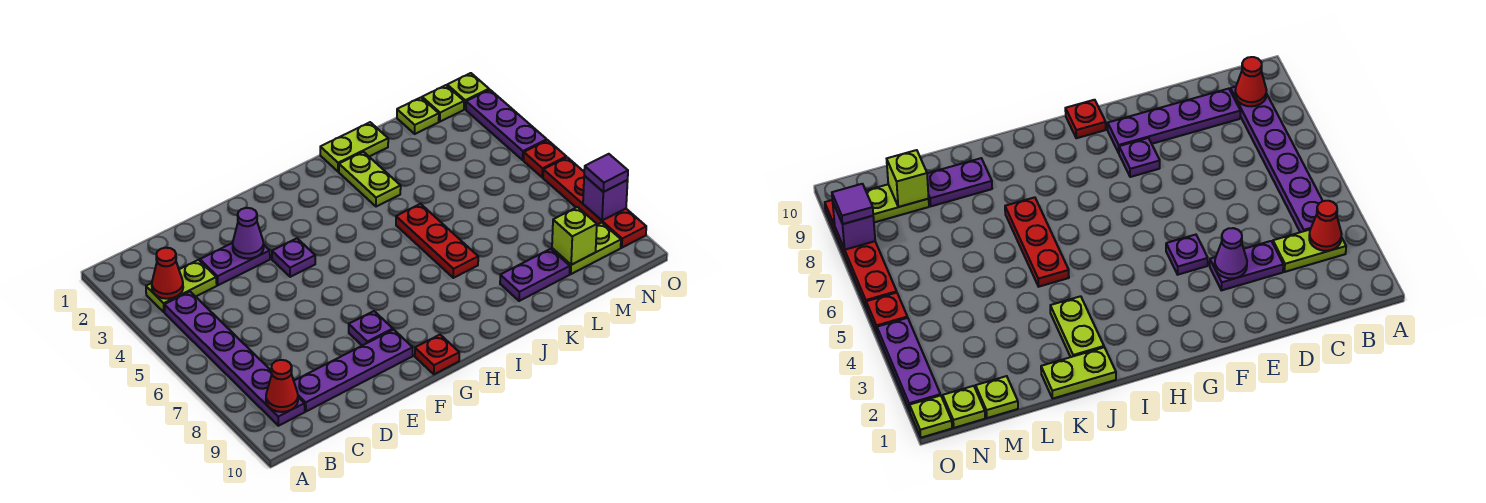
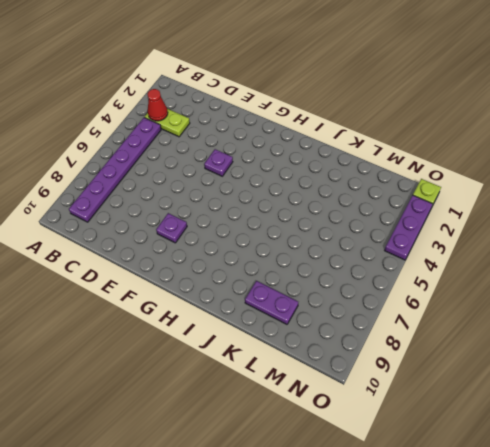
none -> purple plate C9:F9 level 1
none -> purple plate D3:E3 level 1
none -> red plate G10 level 1

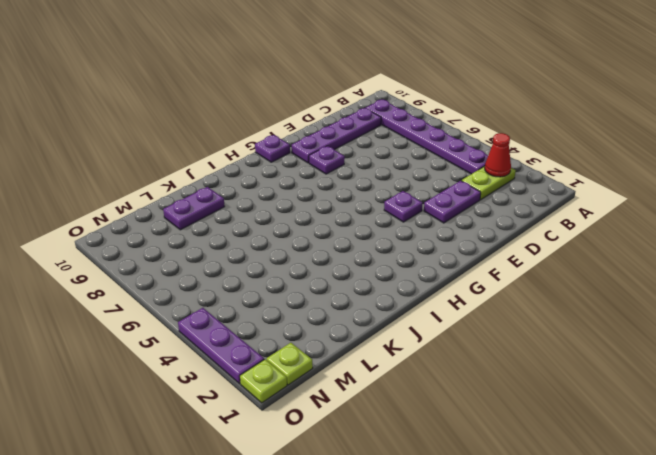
purple plate G10 level 1 -> red plate G10 level 1
none -> lime plate J1:K1 level 1
none -> lime plate J2:J3 level 1
none -> red plate J5:J7 level 1

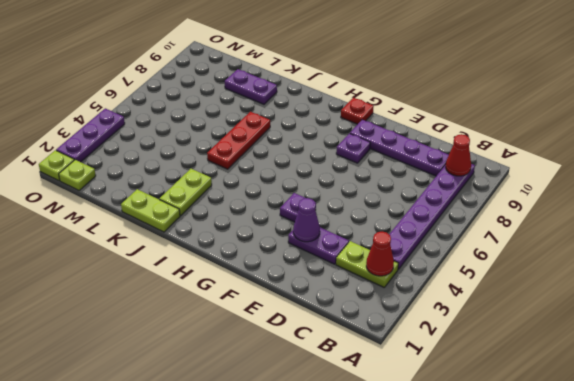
none -> lime plate M1 level 1
none -> lime plate M9:N9 level 1
none -> red plate O5 level 1

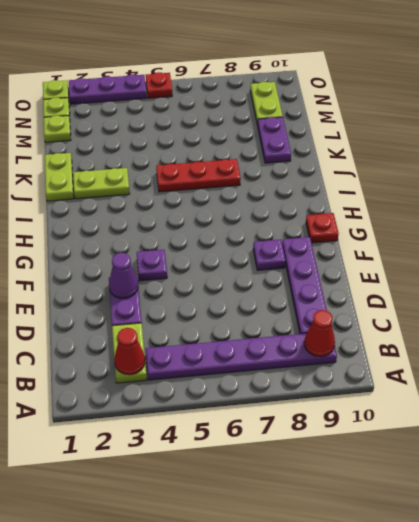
none -> red plate O6:O9 level 1
none -> lime brick M9 level 2
none -> purple brick O8 level 2

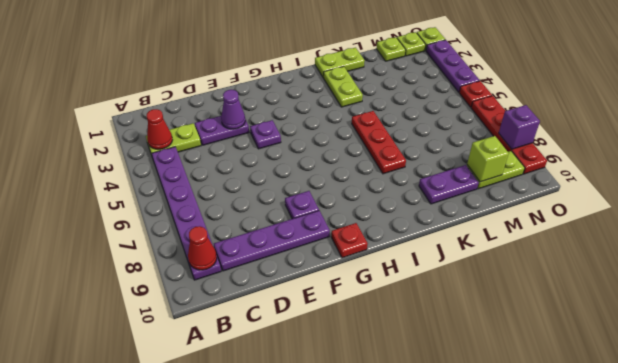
none -> purple tile O8 level 3

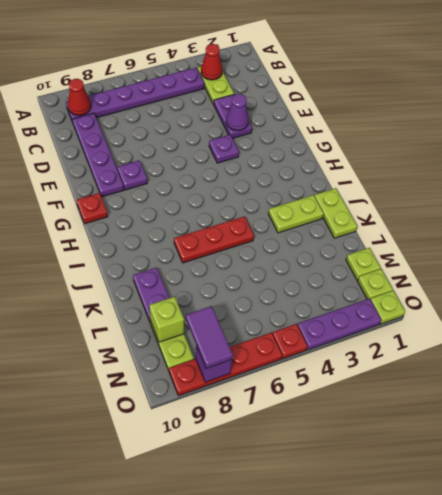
purple tile N8:O8 level 3 -> purple tile O8 level 3

